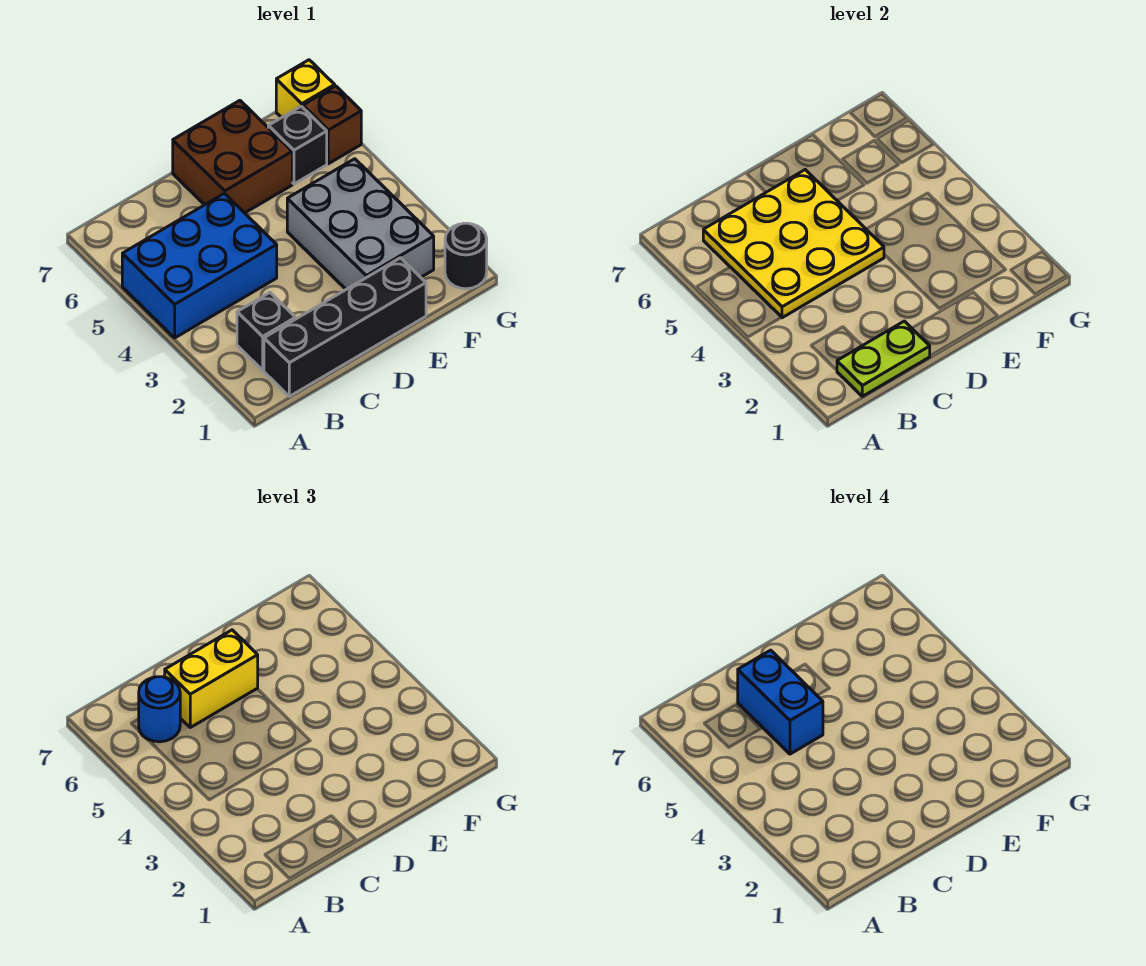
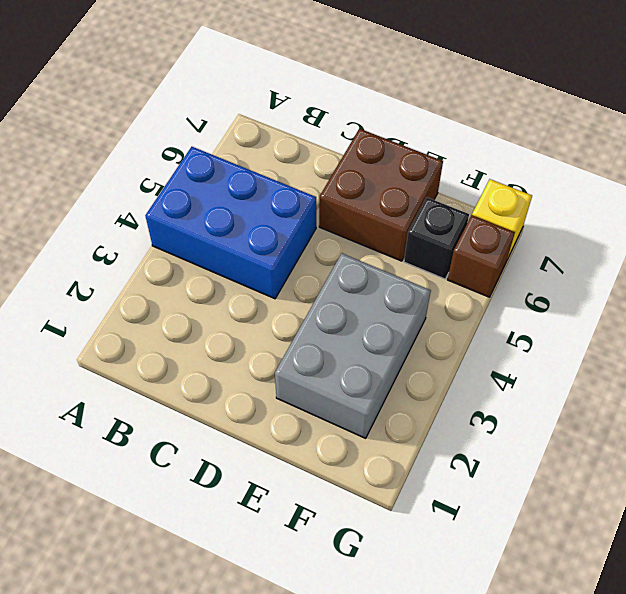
none -> black brick B1:E1 level 1
none -> black brick B2 level 1
none -> black round brick G1 level 1

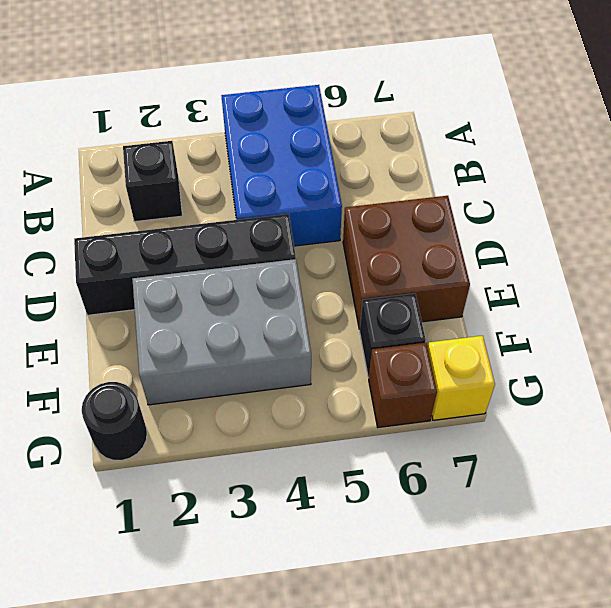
black brick D1:D4 level 1 -> black brick B1:E1 level 1
none -> lime plate B1:C1 level 2
none -> yellow plate B4:D6 level 2
none -> blue round brick B6 level 3

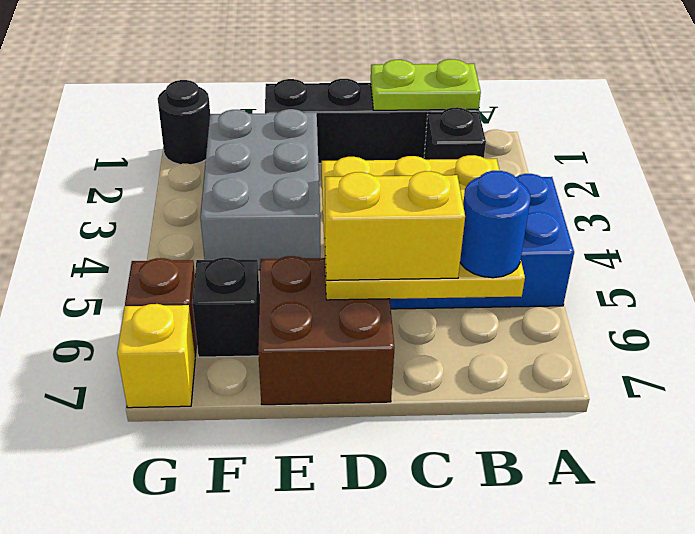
none -> blue brick C5:C6 level 4

